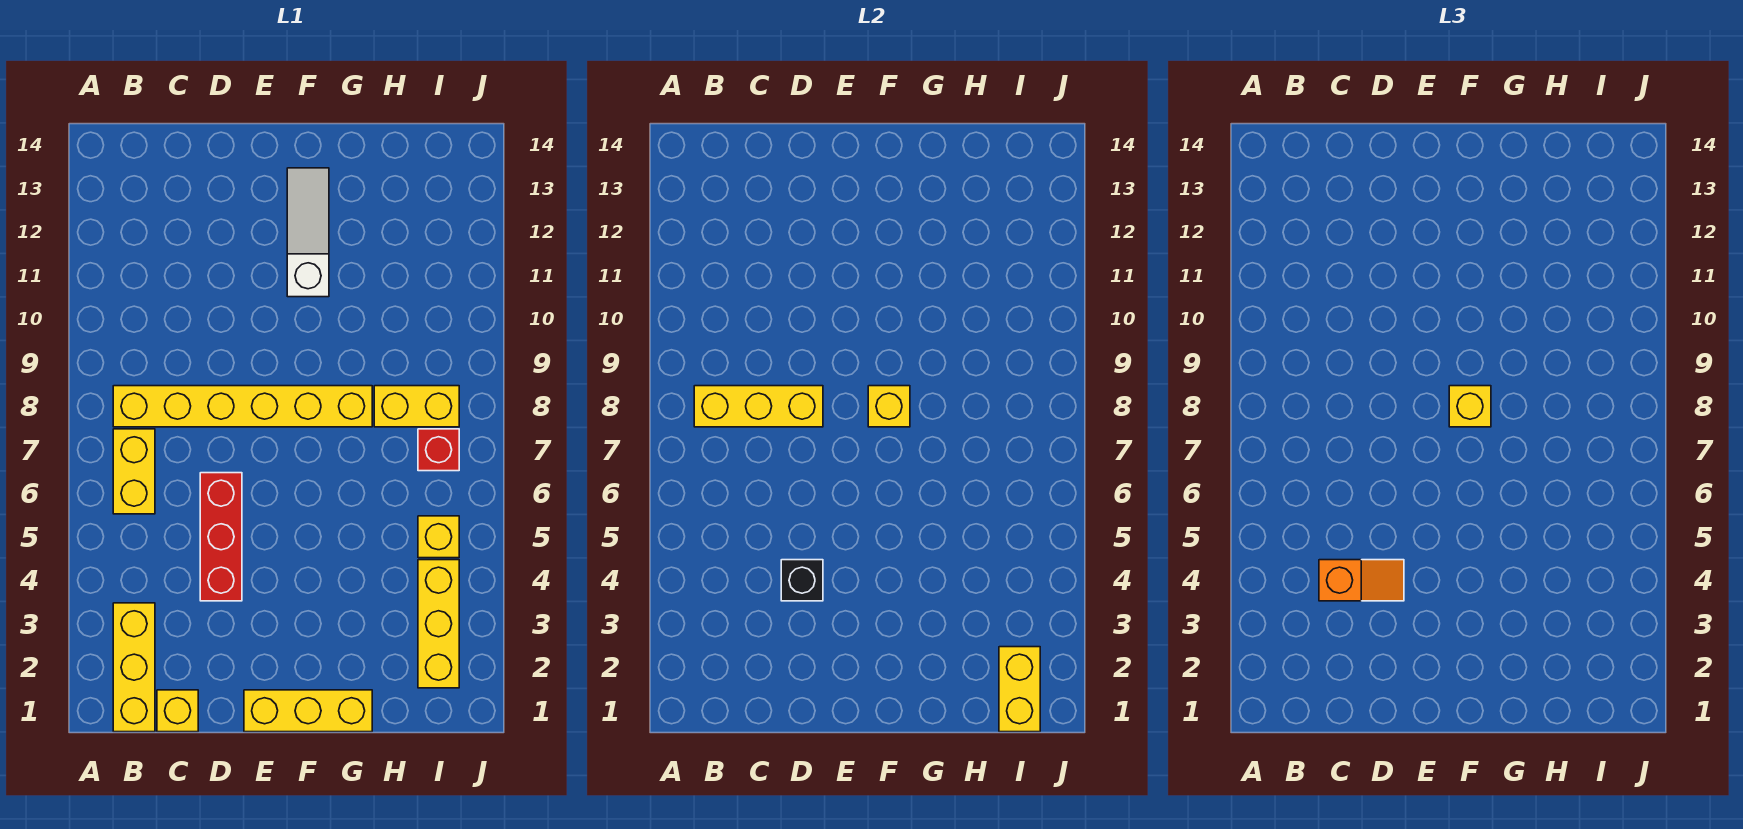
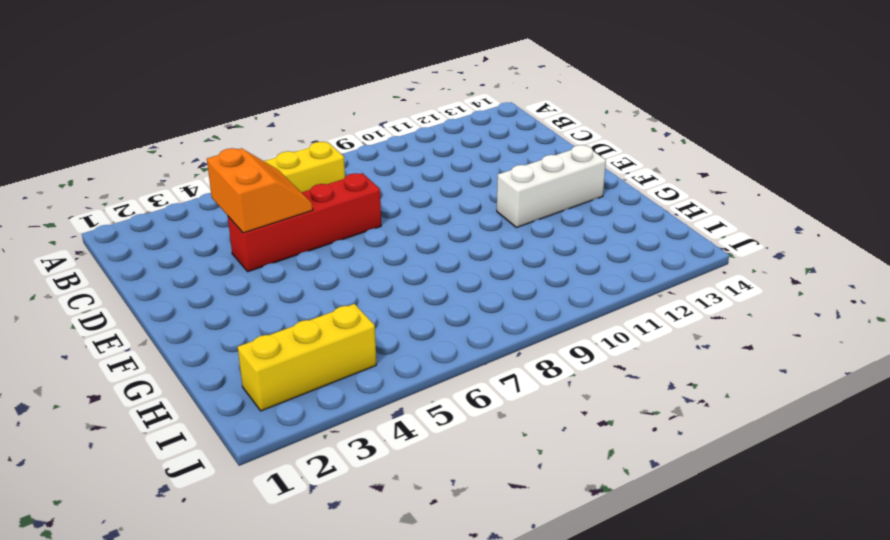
orange slope C4:D5 level 2 top 4 -> black brick D4 level 2
red brick D4:D7 level 1 -> red brick D4:D6 level 1
white brick F11:F13 level 1 -> white slope F11:F13 level 1 top 11
none -> yellow brick B1:B3 level 1
none -> yellow brick B8:G8 level 1
none -> yellow brick C1 level 1

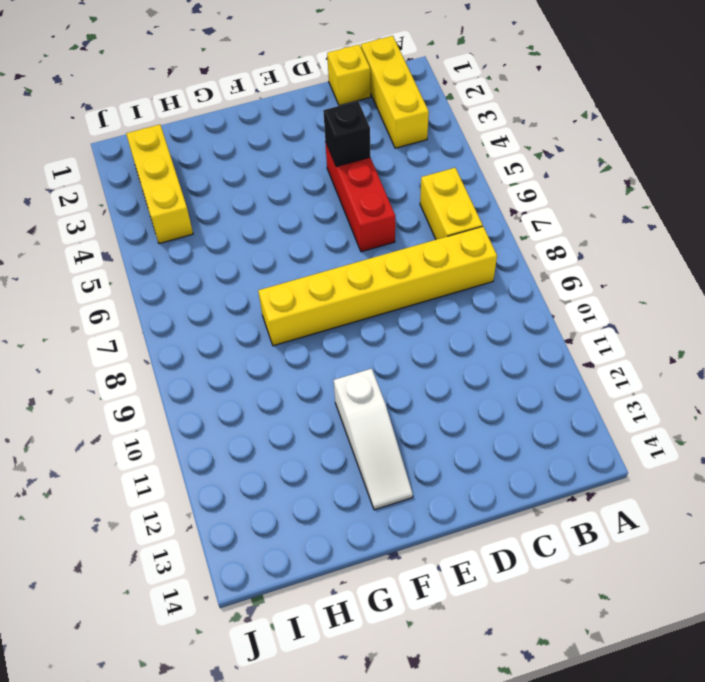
none -> yellow brick E1:G1 level 1
none -> yellow brick H8:I8 level 1
none -> yellow brick I5 level 1

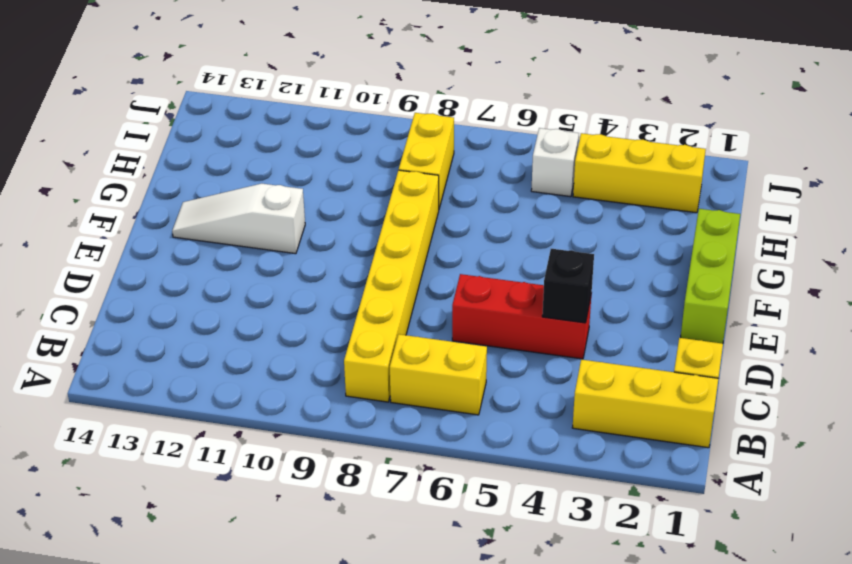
lime brick E1:G1 level 1 -> yellow brick E1:G1 level 1
white brick I5 level 1 -> yellow brick I5 level 1
none -> red brick I7 level 1
none -> yellow brick B8:D8 level 2
none -> yellow brick F8 level 2

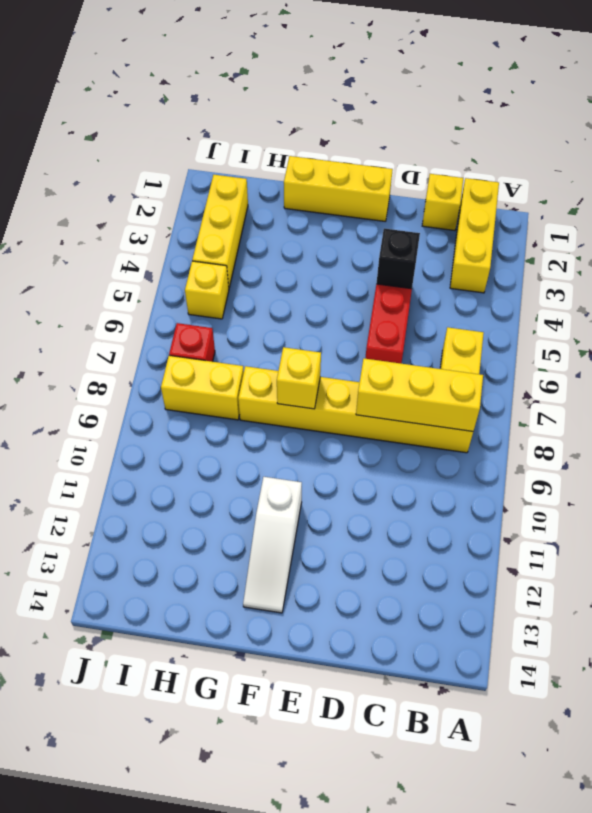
none -> yellow brick I1:I2 level 2
none -> orange slope C4:D4 level 3 top C
none -> yellow brick F8 level 3

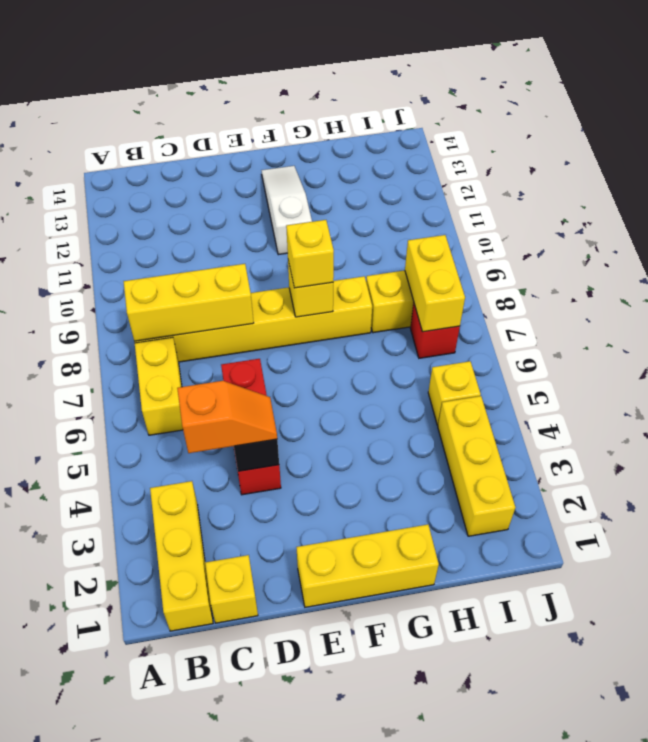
yellow brick I7:I8 level 2 -> yellow brick I1:I2 level 2

